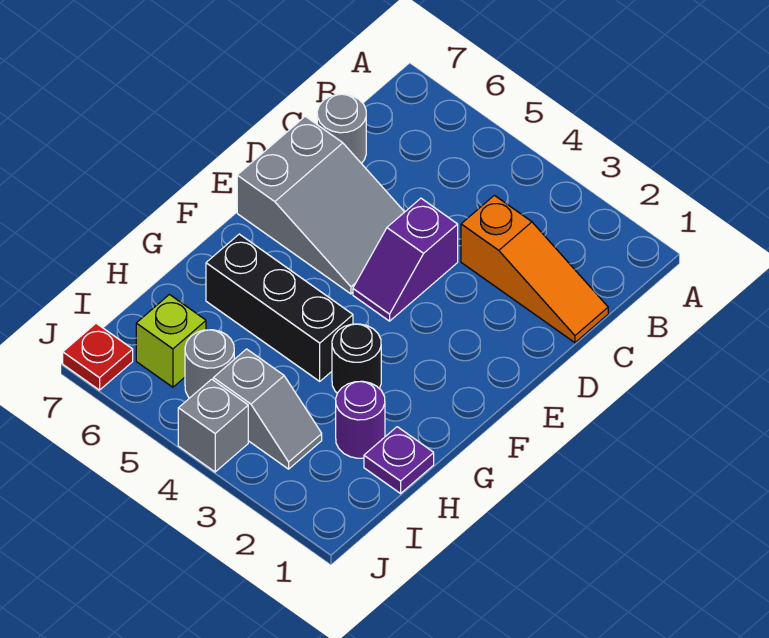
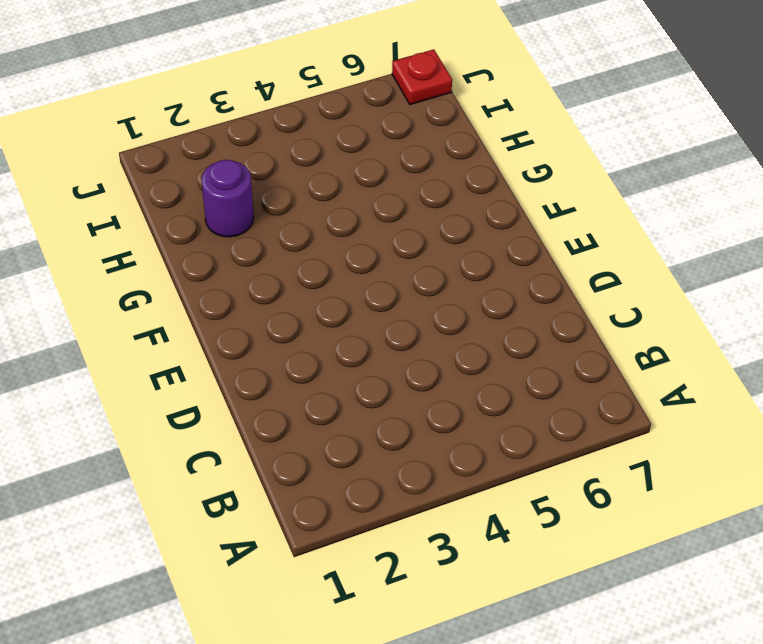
none -> orange slope C1:C3 level 1 top 3
none -> grey round brick C7 level 1
none -> purple slope D4:E4 level 1 top D

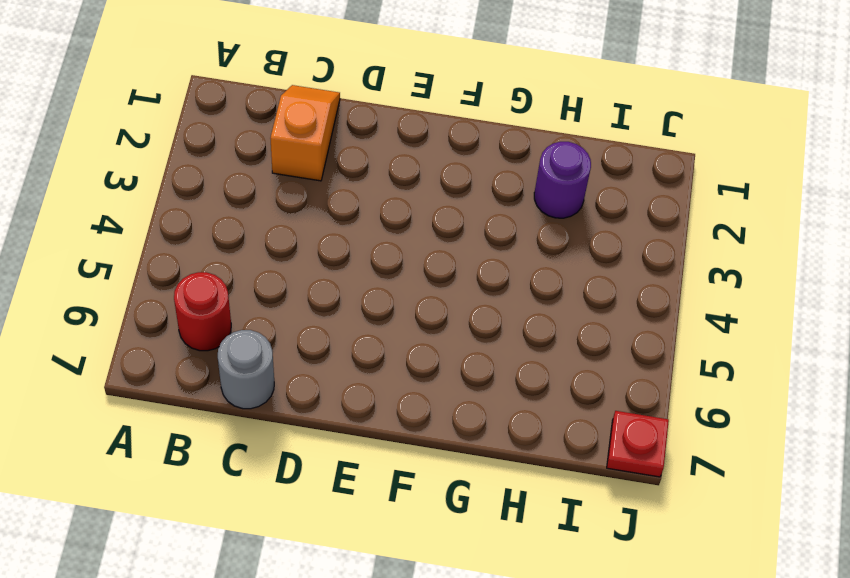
red round brick B6 level 1 -> none
orange slope C1:C2 level 1 top 2 -> orange slope C1:C3 level 1 top 3
none -> purple slope D4:E4 level 1 top D
none -> grey slope D5:E7 level 1 top 7
none -> black round brick G3 level 1

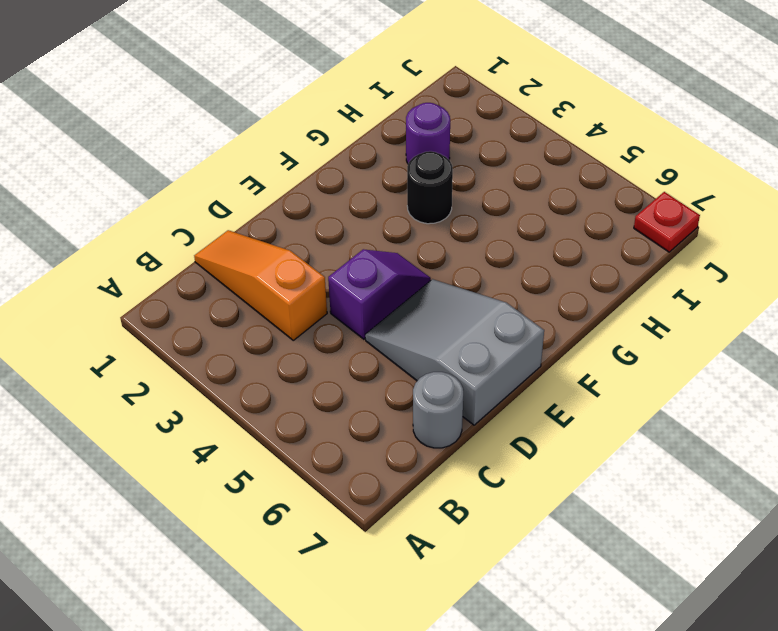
none -> black brick G4:G6 level 1
none -> purple plate H1 level 1
none -> grey slope I3:I4 level 1 top 4

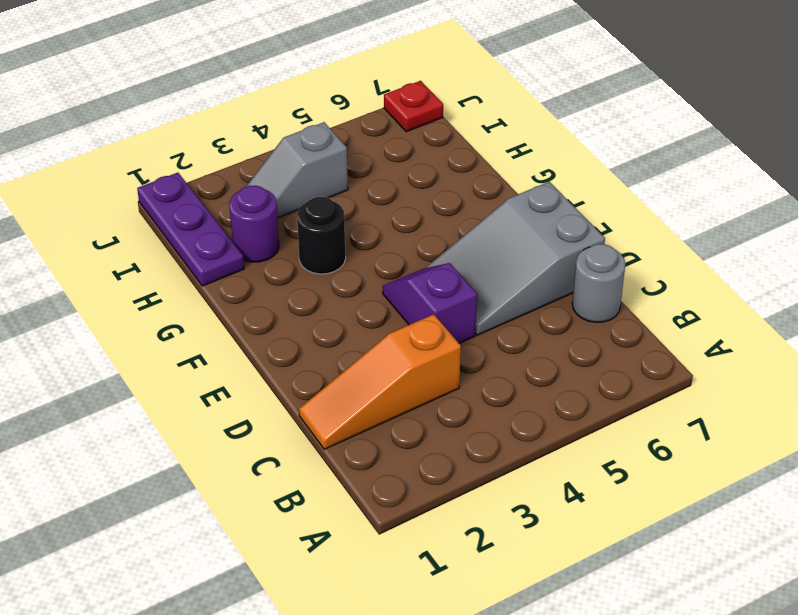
purple plate H1:J1 level 1 -> purple plate H1 level 1
none -> black brick G4:G6 level 1
none -> grey round brick I5 level 1
none -> lime brick I6 level 1

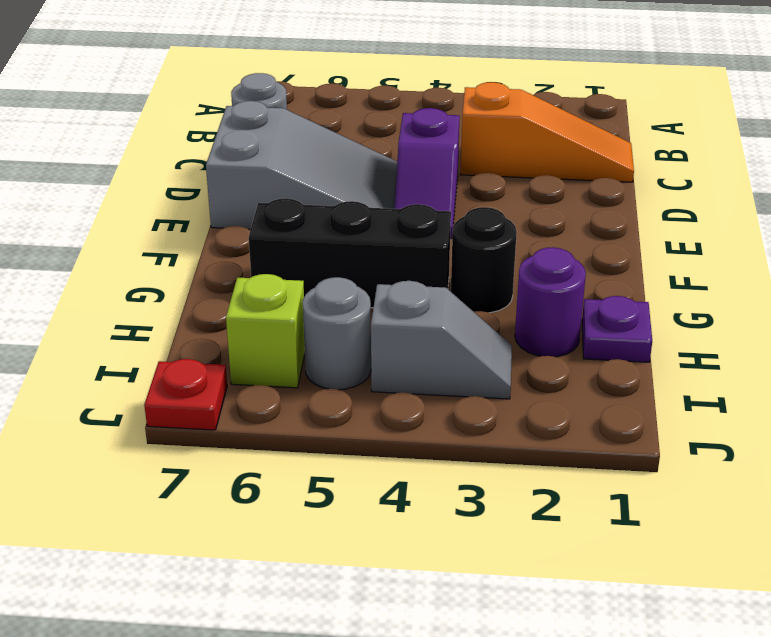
none -> grey brick J4 level 1

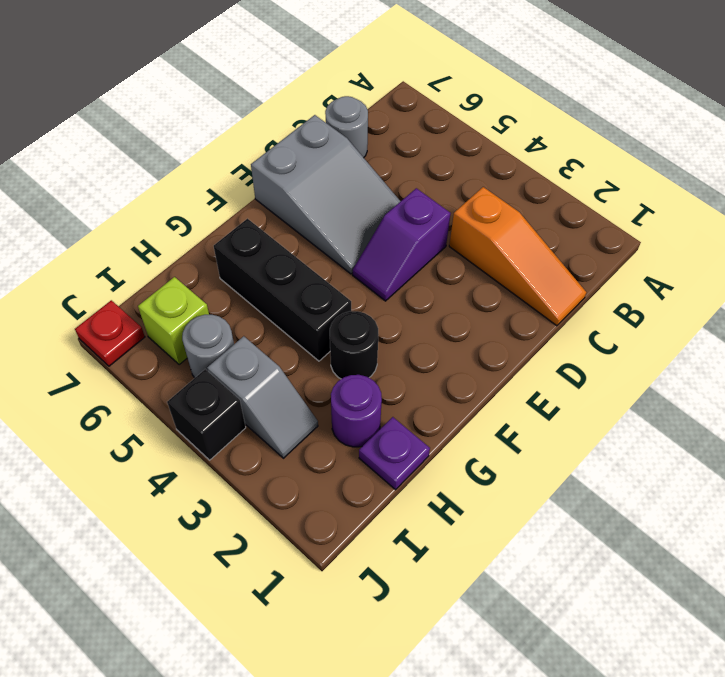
black brick J4 level 1 -> grey brick J4 level 1

